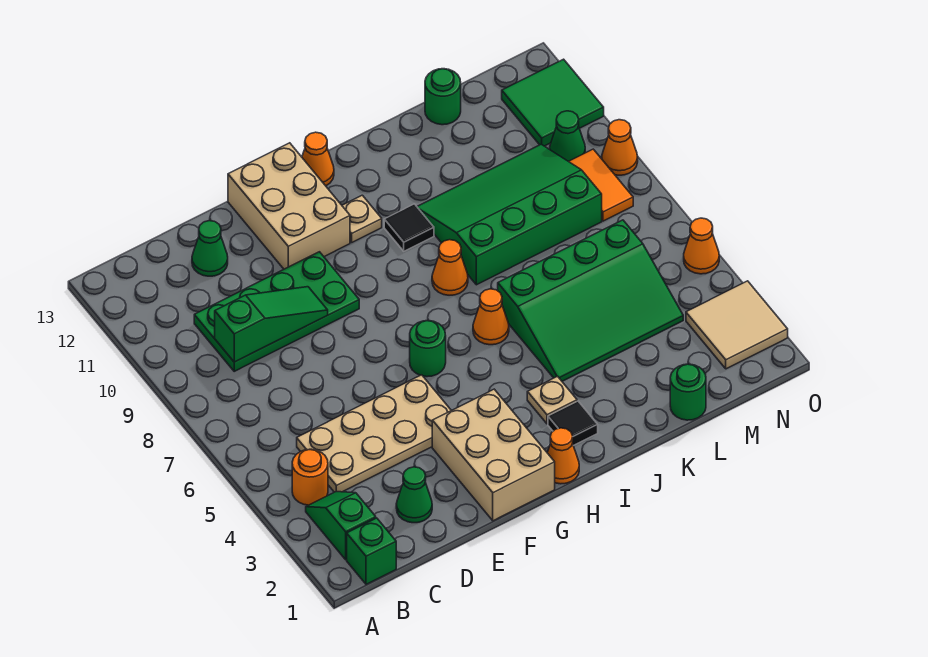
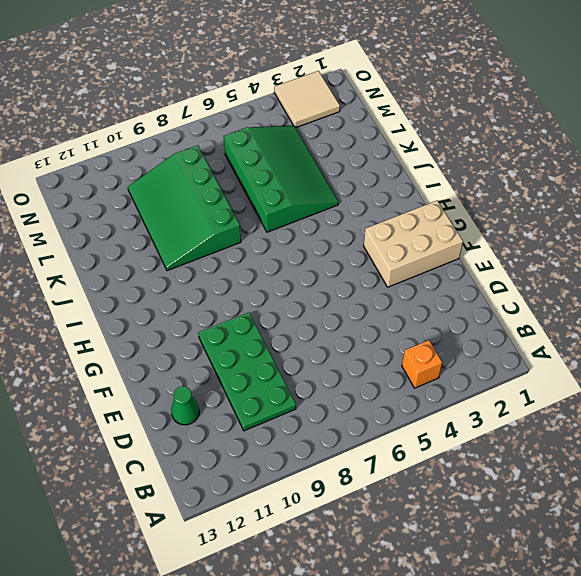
orange brick B4 level 1 -> orange round brick B4 level 1
none -> green brick B1 level 1
none -> green slope B2:B3 level 1 top 2
none -> tan plate C4:F5 level 1

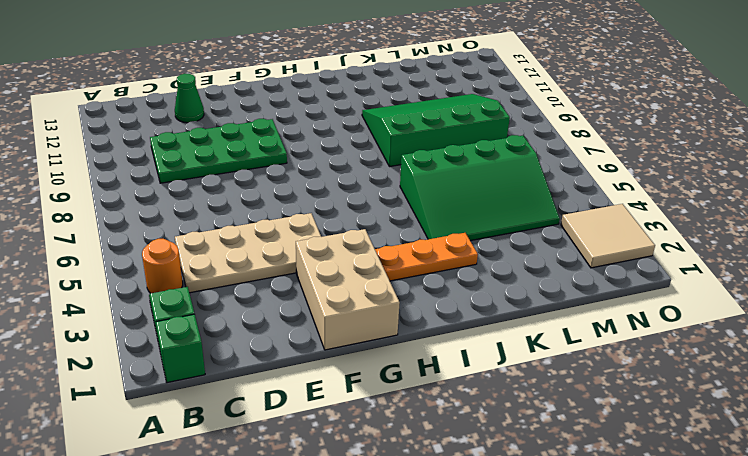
orange plate H3:J3 level 1 -> tan plate I3 level 1
none -> green cone D2 level 1
none -> tan brick F11:G13 level 1
none -> green round brick G6 level 1

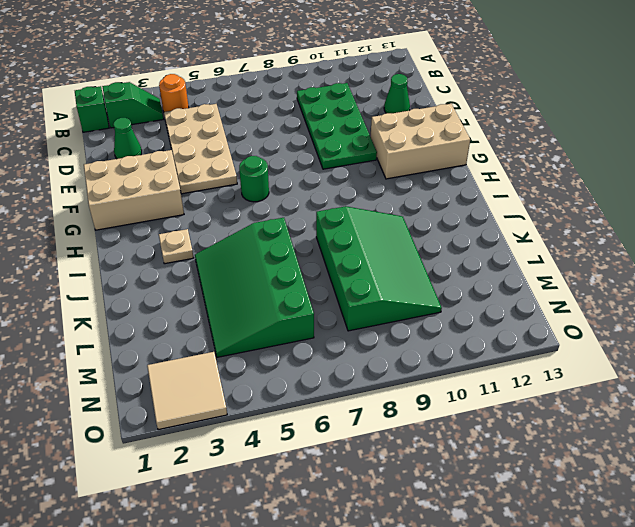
none -> orange cone H1 level 1
none -> tan plate H11 level 1
none -> orange cone H13 level 1

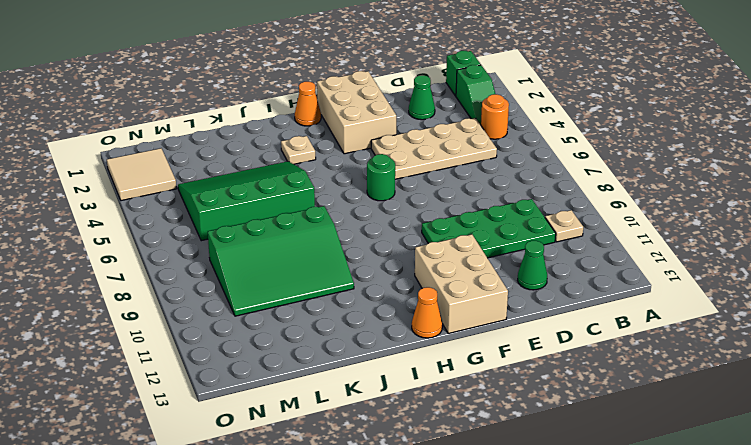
tan plate B10 level 1 -> tan plate H11 level 1
none -> black tile I2 level 1
none -> orange cone I6 level 1
none -> orange cone I8 level 1

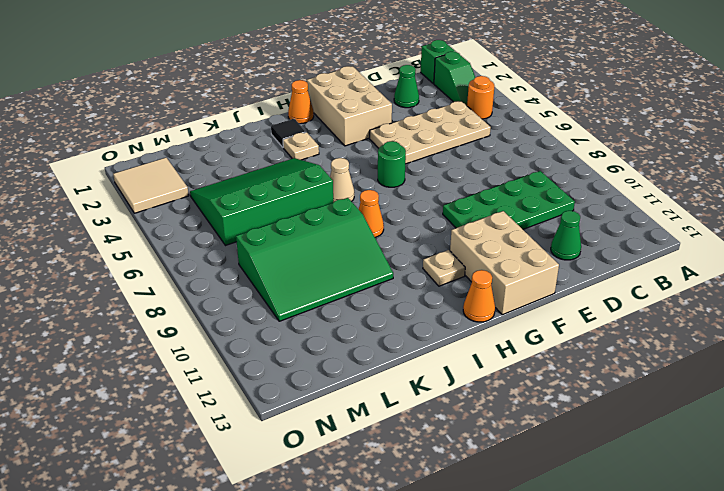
tan cone I6 level 1 -> orange cone I6 level 1
none -> black tile I10 level 1
none -> green round brick L1 level 1
none -> green round brick L13 level 1

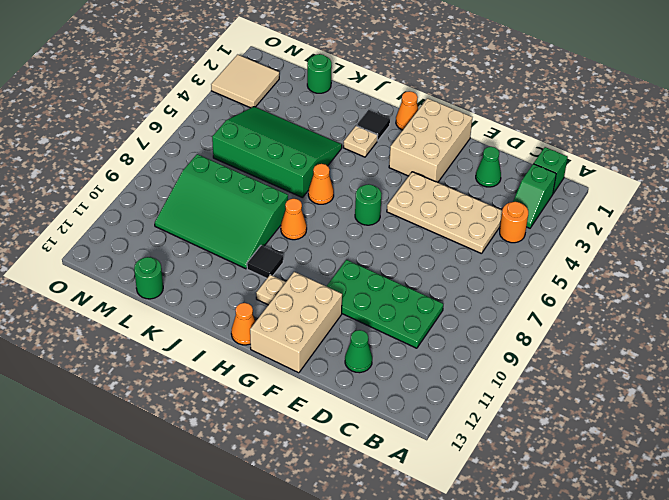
none -> orange tile N8:N9 level 1
none -> green cone N10 level 1
none -> green tile N11:O12 level 1

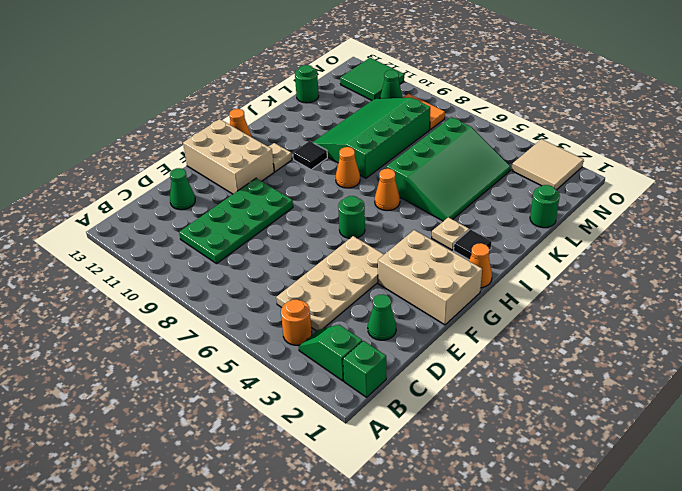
none -> orange cone O5 level 1
none -> orange cone O9 level 1
none -> green slope C9:E9 level 2 top C

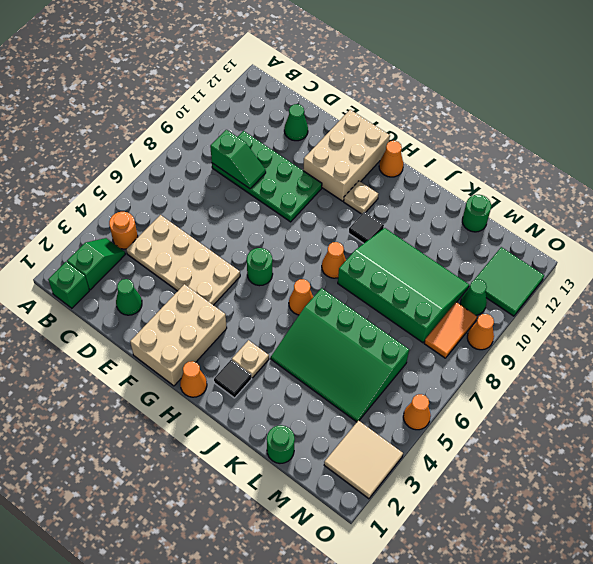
green slope C9:D9 level 2 top C -> green slope C9:E9 level 2 top C

